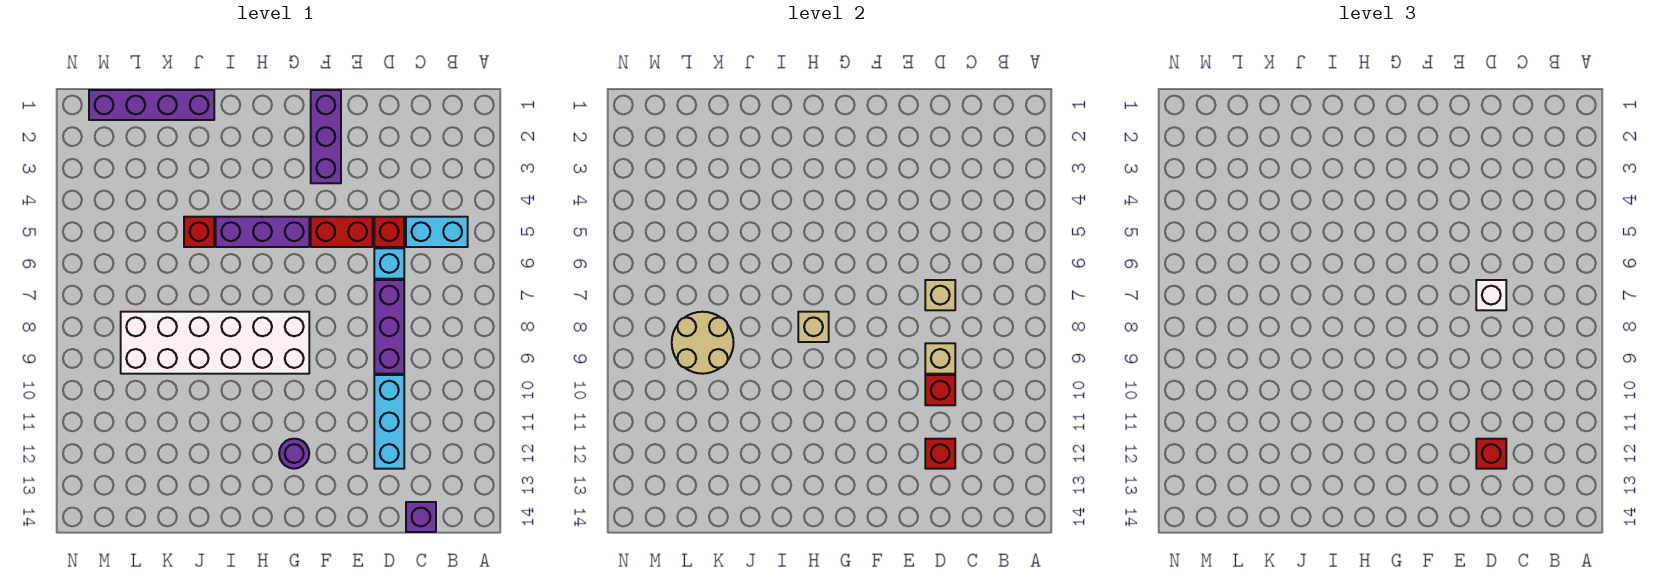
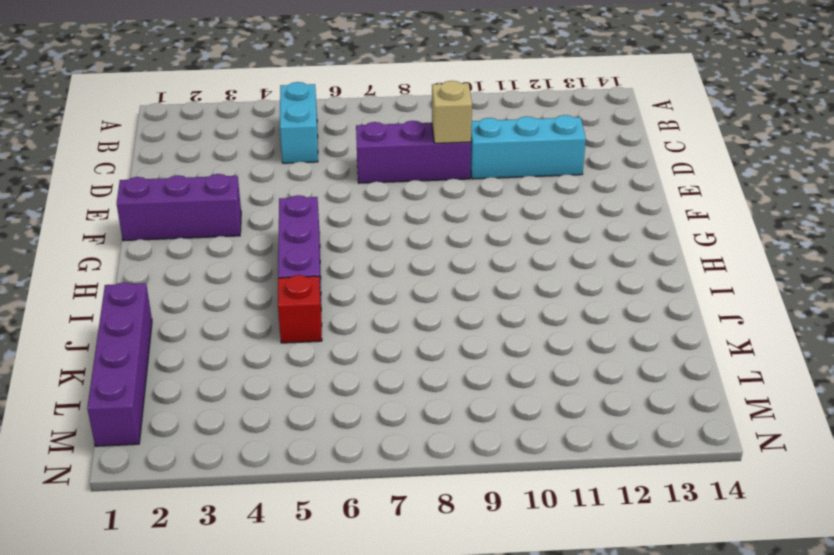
none -> purple brick C14 level 1
none -> red brick D5 level 1
none -> cyan brick D6 level 1

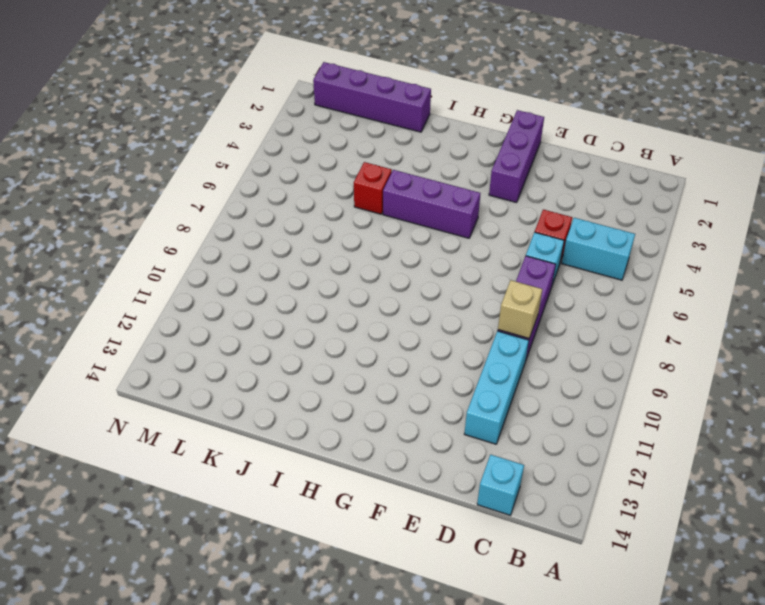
cyan brick C14 level 1 -> purple brick C14 level 1
none -> red brick E5:F5 level 1
none -> white brick G8:L9 level 1
none -> purple round brick G12 level 1

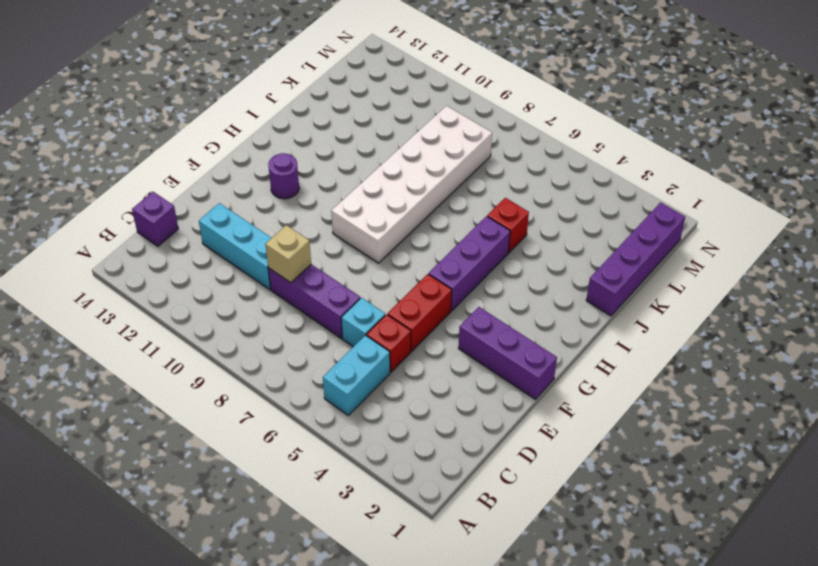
none -> tan brick D7 level 2
none -> red brick D10 level 2
none -> red brick D12 level 2

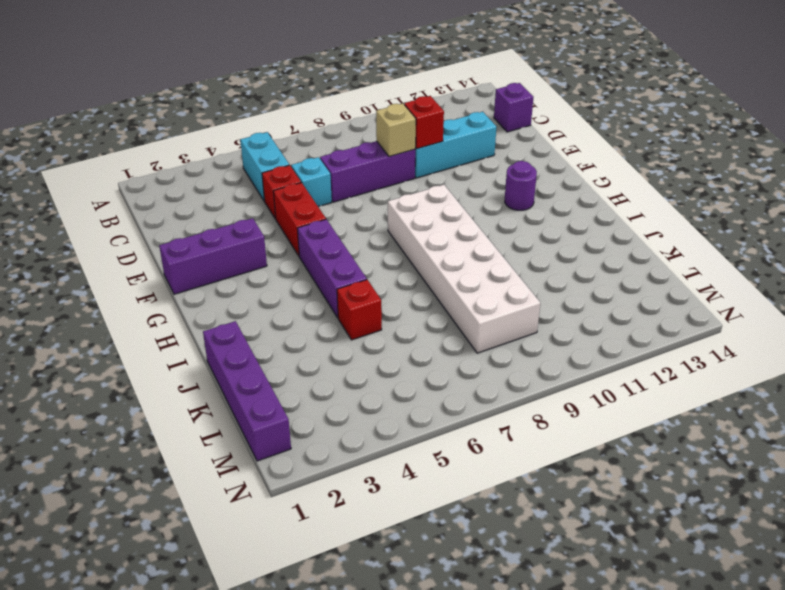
none -> tan brick D7 level 2
none -> red brick D12 level 2
none -> tan brick H8 level 2

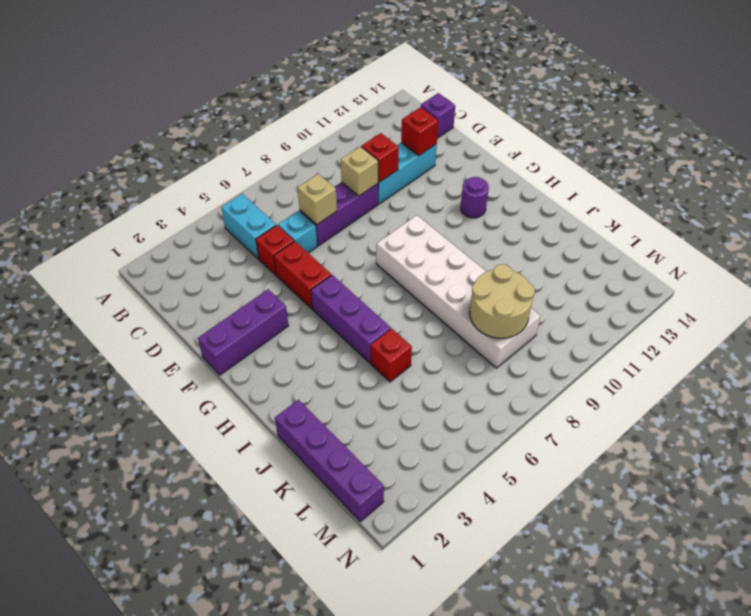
none -> tan brick H8 level 2
none -> white brick D7 level 3
none -> red brick D12 level 3

